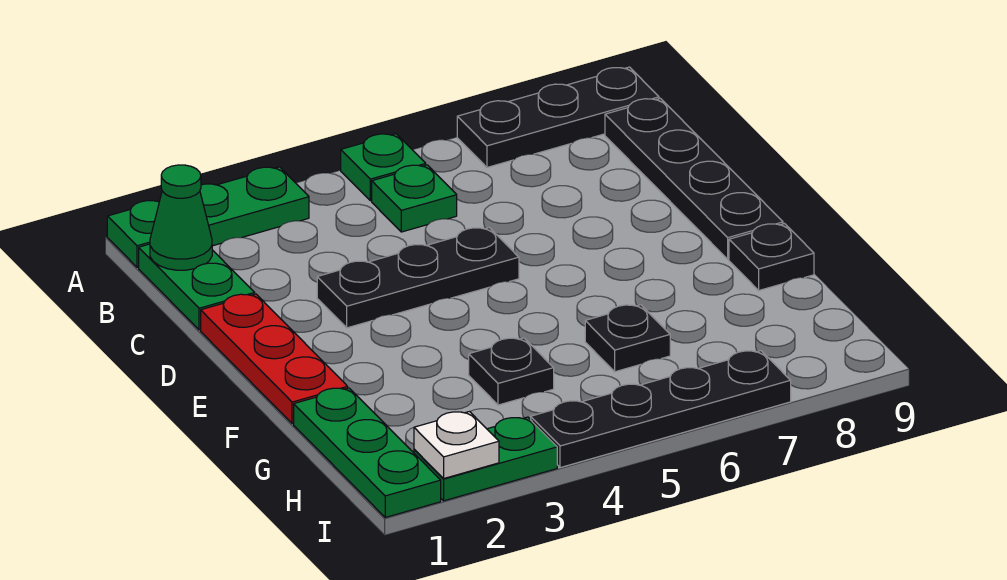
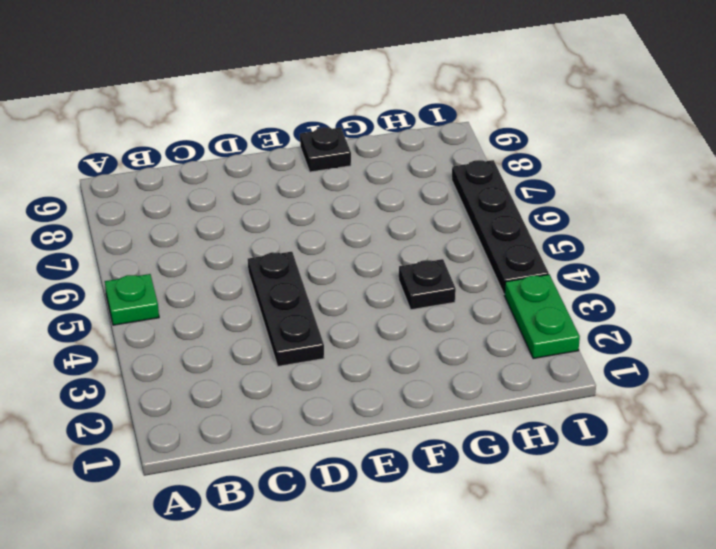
none -> green plate A1:A3 level 1
none -> black plate A7:A9 level 1
none -> green plate B1:C1 level 1

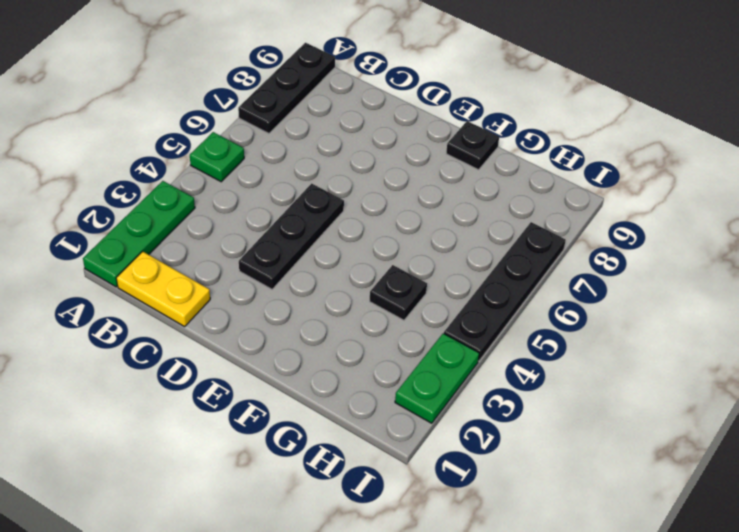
yellow plate B1:C1 level 1 -> green plate B1:C1 level 1
none -> green plate B5 level 1
none -> black plate B9:E9 level 1
none -> red plate D1:F1 level 1

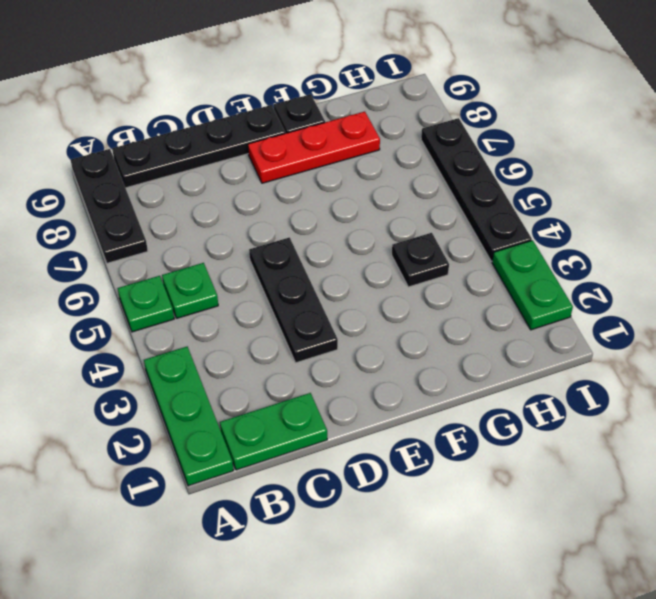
red plate E8:G8 level 1 -> red plate D1:F1 level 1
none -> green plate G1:I1 level 1
none -> black plate G6 level 1
none -> green cone B1 level 2

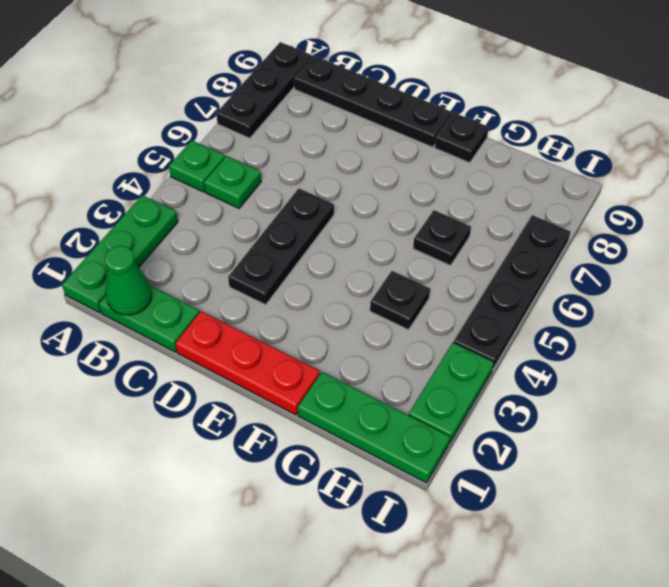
none -> white plate I2 level 2

